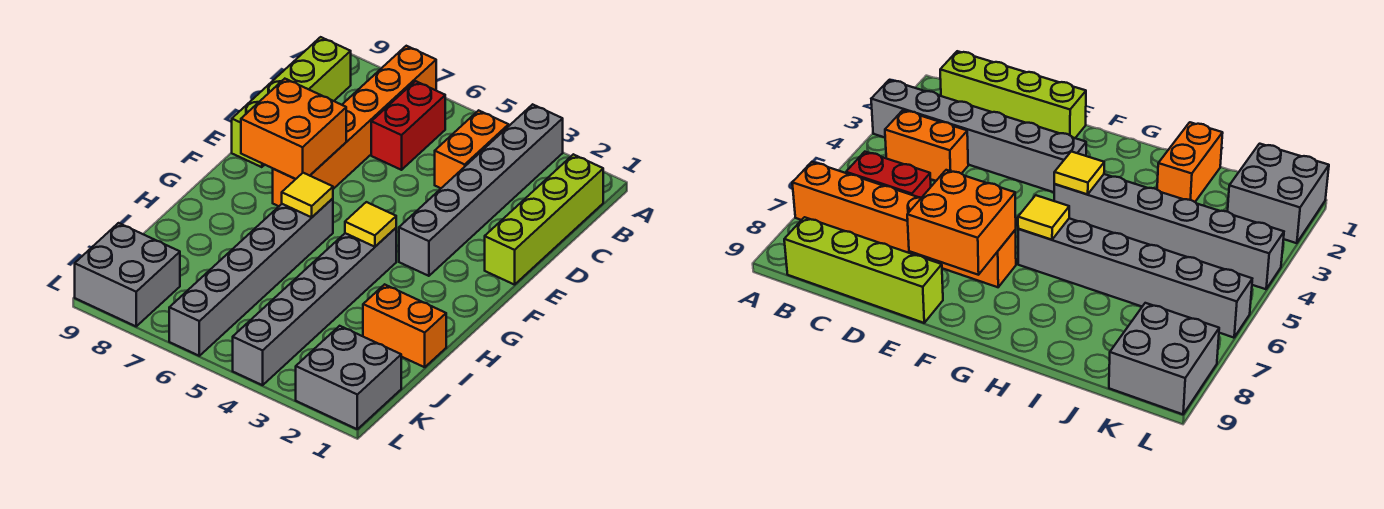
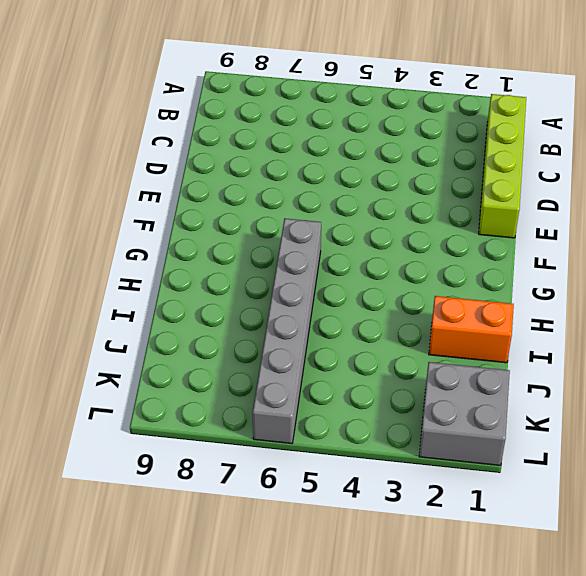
none -> grey brick A3:F3 level 1
none -> orange brick A7:F7 level 1
none -> orange brick B4:C4 level 1

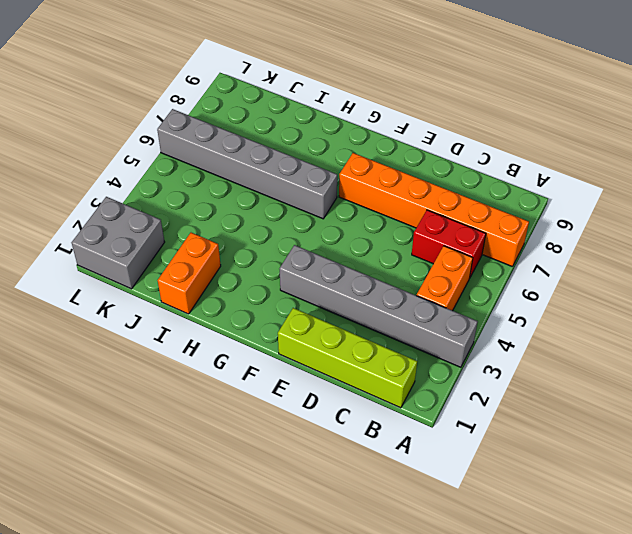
orange brick B4:B5 level 1 -> orange brick B4:C4 level 1
none -> lime brick B9:E9 level 1
none -> grey brick G4:L4 level 1
none -> grey brick K8:L9 level 1

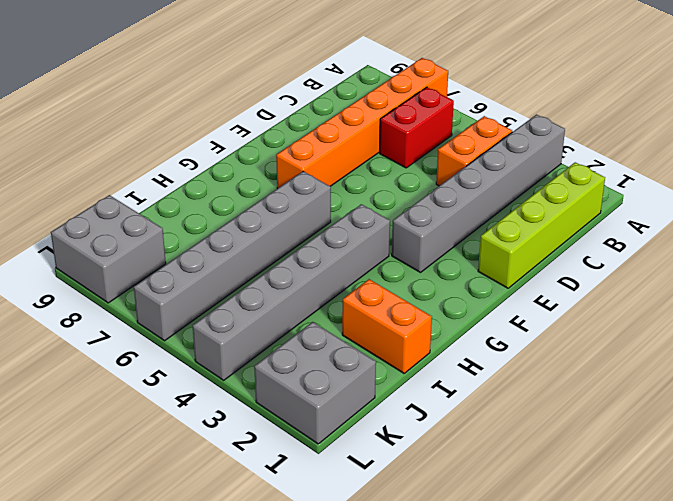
none -> lime brick B9:E9 level 1
none -> orange brick E7:F8 level 2
none -> yellow tile G4 level 2

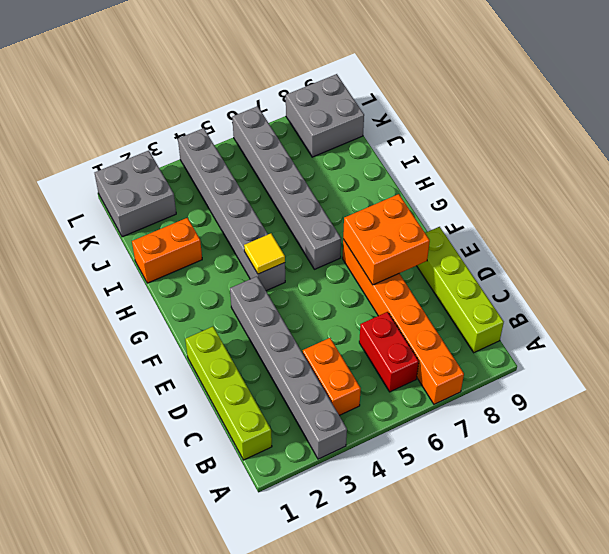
none -> yellow tile G6 level 2

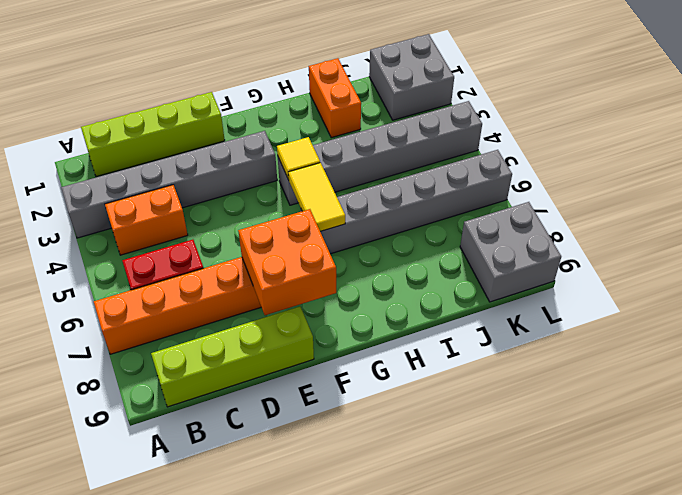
yellow tile G5:G6 level 2 -> yellow tile G6 level 2

